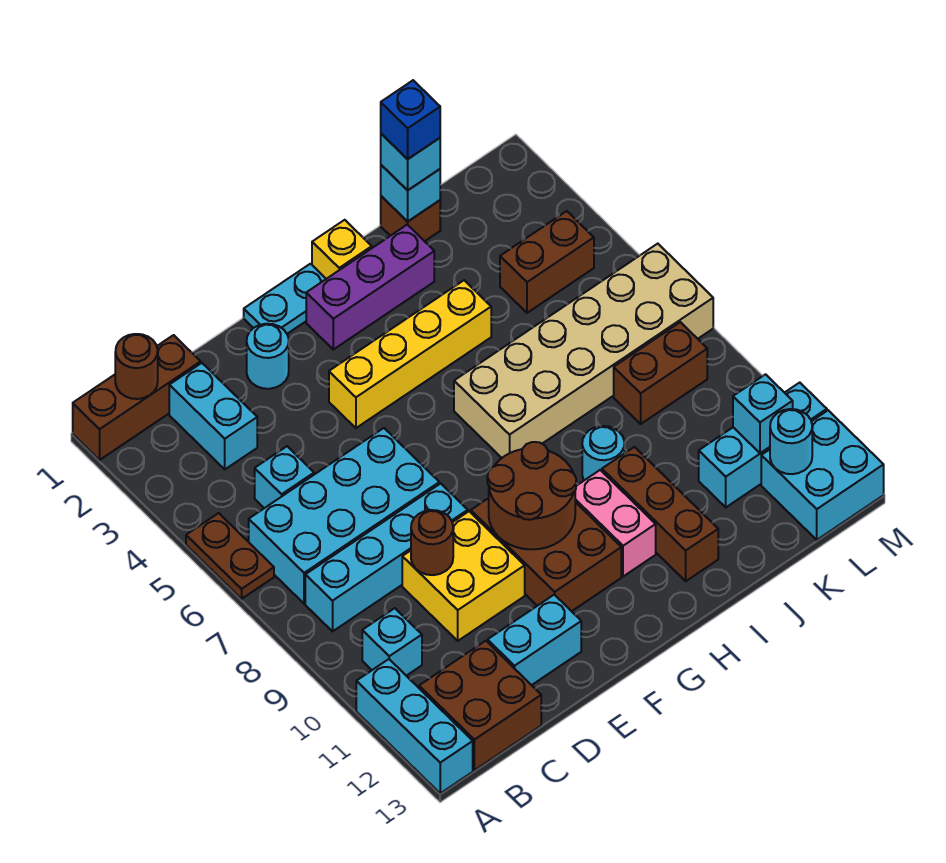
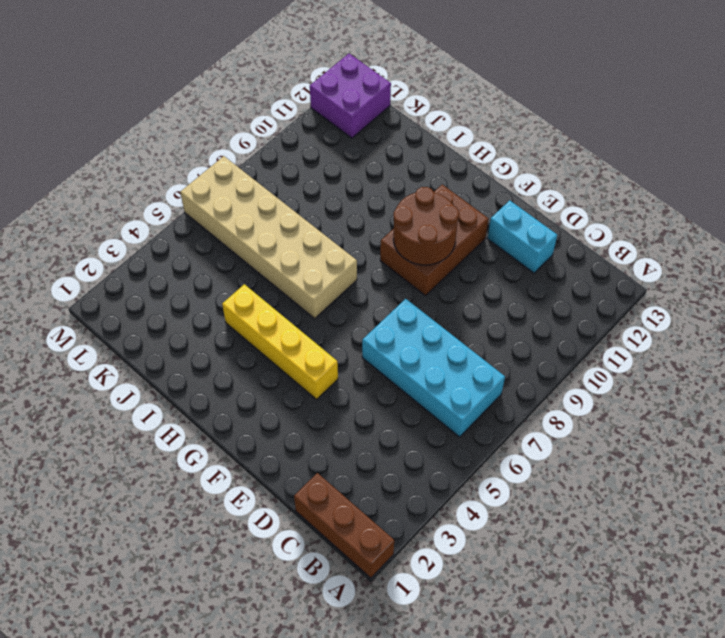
purple brick L12:M13 level 1 -> cyan brick L12:M13 level 1
none -> brown plate A5:A6 level 1
none -> cyan brick A11:A13 level 1
none -> cyan brick B8:E8 level 1
none -> cyan brick B10 level 1

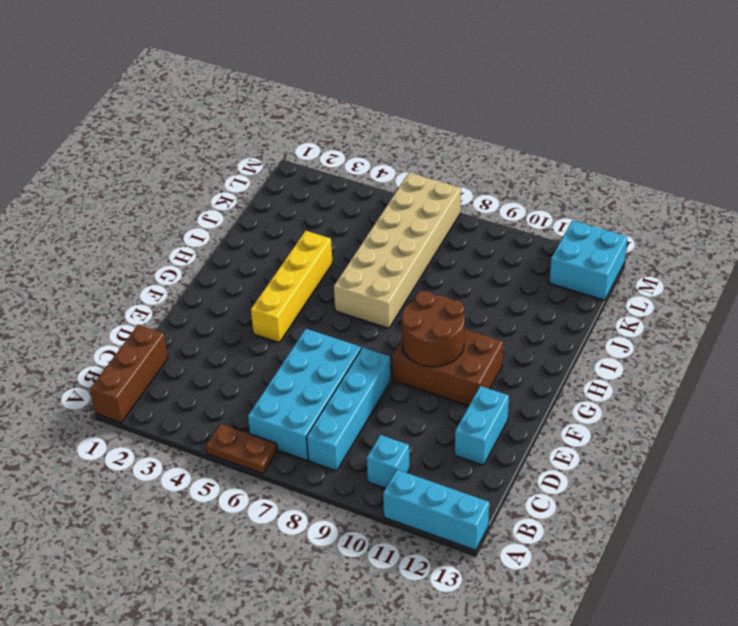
none -> brown brick B12:C13 level 1
none -> cyan brick C2:C3 level 1
none -> cyan brick C5 level 1
none -> yellow brick D9:E10 level 1

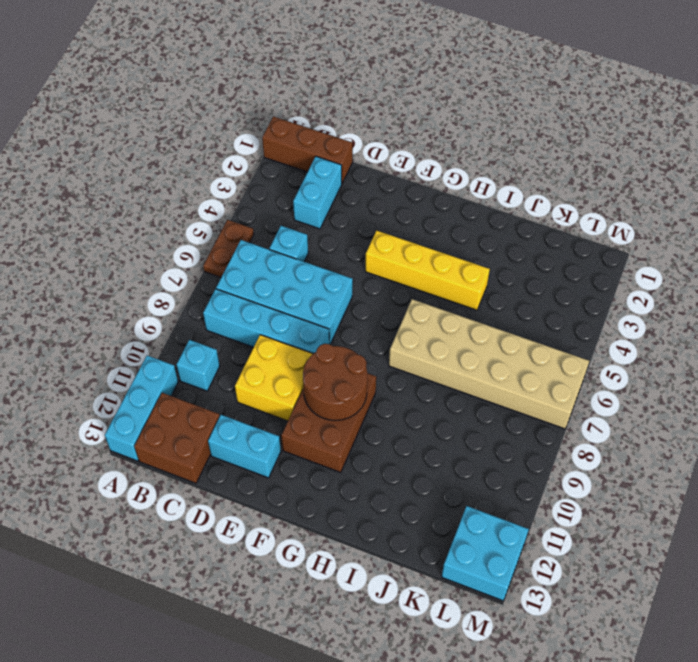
none -> cyan round brick E2 level 1
none -> cyan plate F1:G1 level 1
none -> purple brick G2:I2 level 1
none -> yellow brick H1 level 1

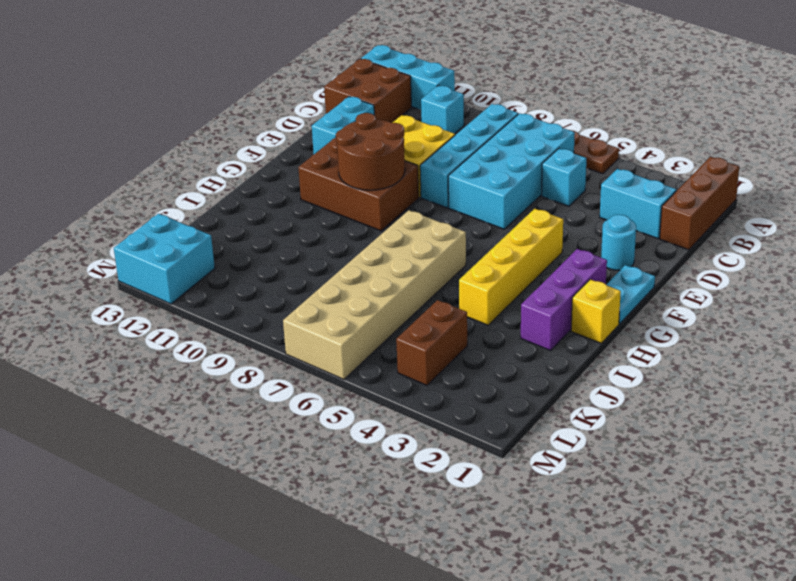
none -> pink brick H10:H11 level 1
none -> cyan round brick I9 level 1
none -> brown brick I10:I12 level 1
none -> brown brick J1 level 1

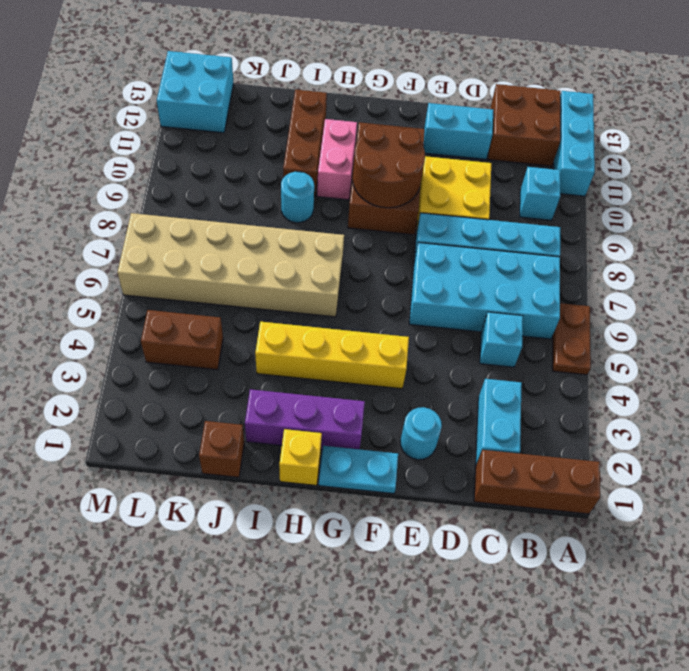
none -> brown brick K8:L8 level 1
none -> cyan brick K11:M11 level 1
none -> brown round brick B1 level 2
none -> brown round brick D9 level 2

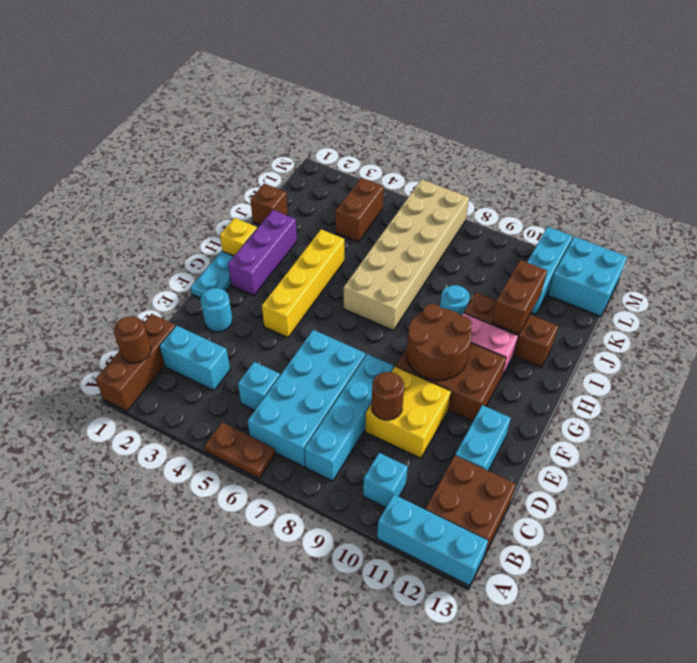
brown brick I11:J11 level 2 -> brown brick K8:L8 level 1
none -> cyan brick J1 level 2
none -> cyan brick L11 level 2
none -> cyan round brick L12 level 2
none -> cyan brick J1 level 3

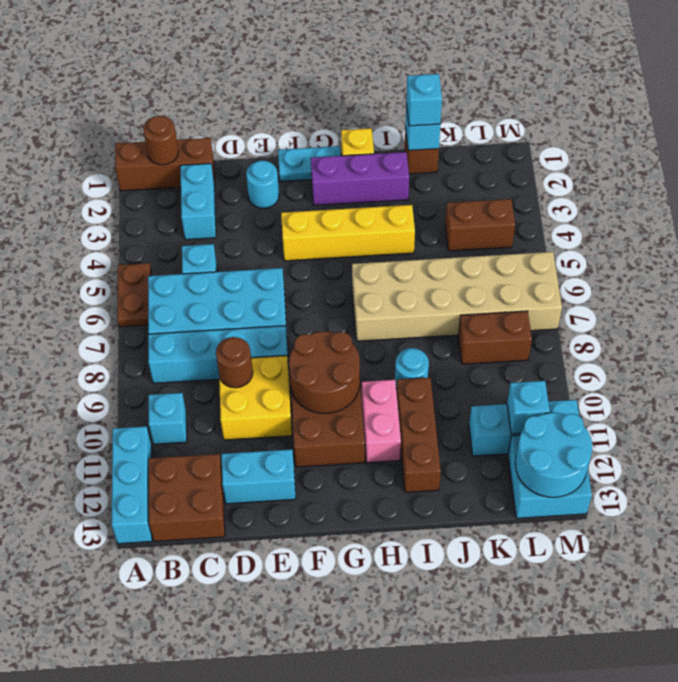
cyan round brick L12:M13 level 2 -> cyan round brick L12 level 2
none -> blue brick J1 level 4

